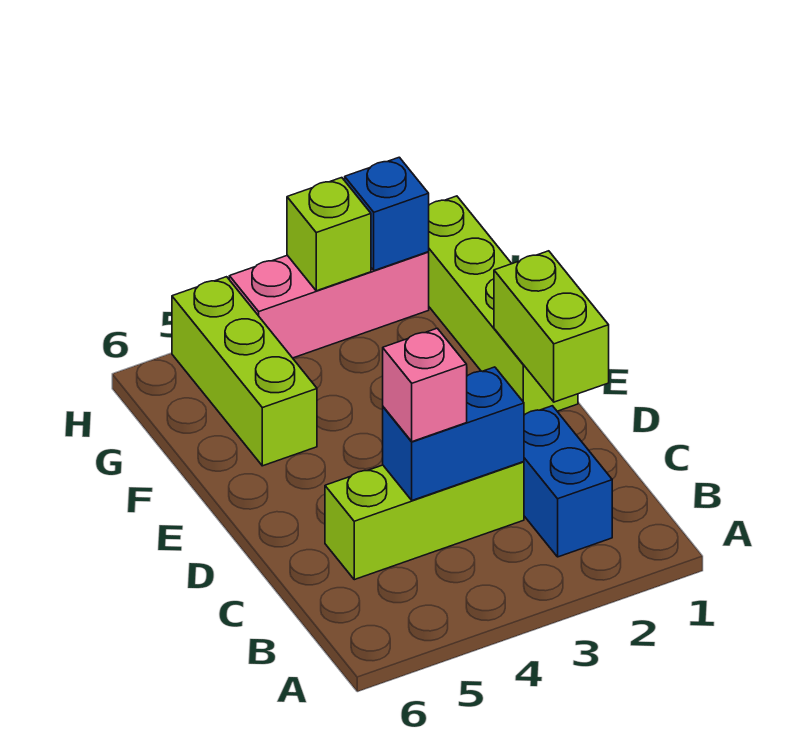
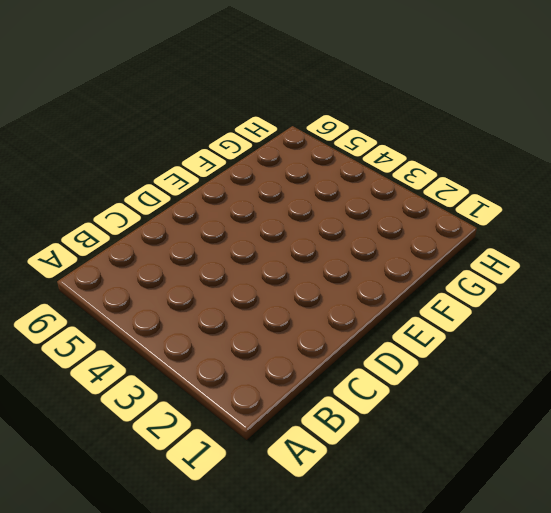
none -> blue brick B2:C2 level 1
none -> lime brick C3:C5 level 1

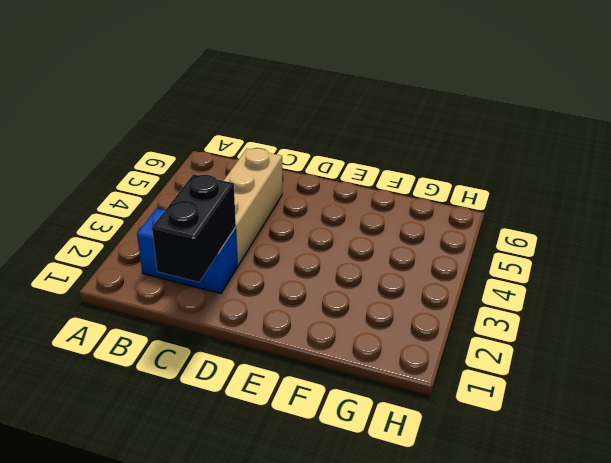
black brick C1:C2 level 2 -> none
tan brick C3:C5 level 1 -> lime brick C3:C5 level 1
none -> lime brick E1:H1 level 1
none -> lime brick F5:H5 level 1

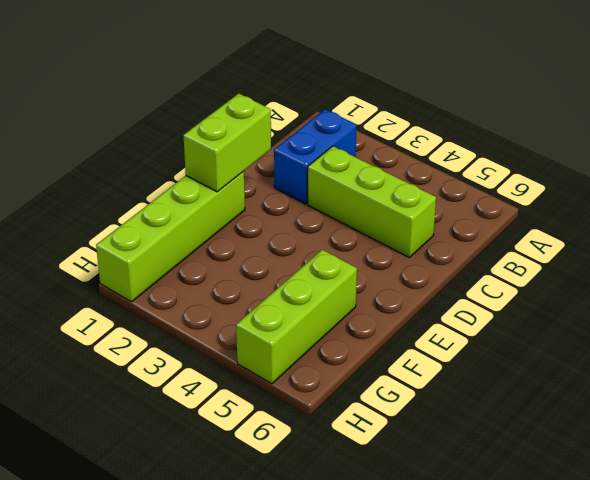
none -> pink brick H2:H4 level 1
none -> blue brick C3:C4 level 2

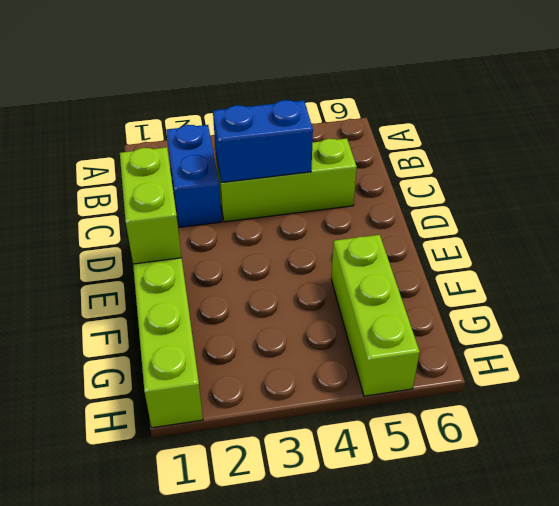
none -> pink brick H2:H4 level 1
none -> blue brick H2 level 2

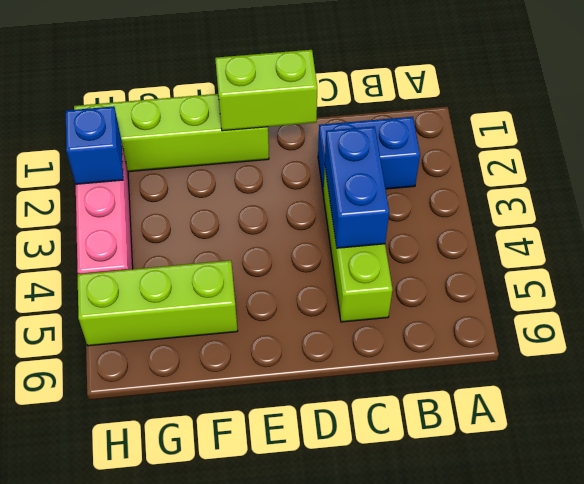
none -> lime brick H3 level 2
none -> pink brick C4 level 3

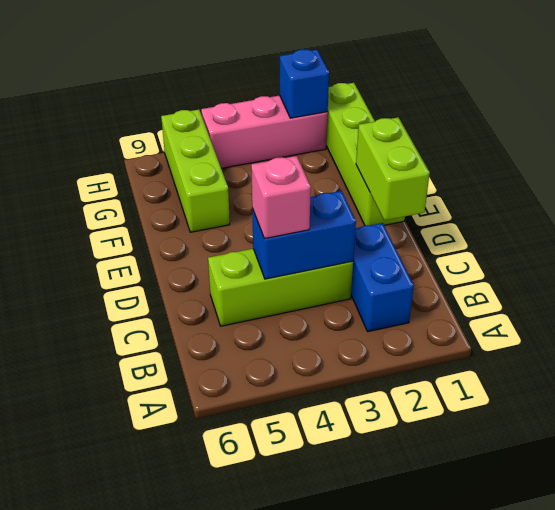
none -> lime brick H3 level 2

